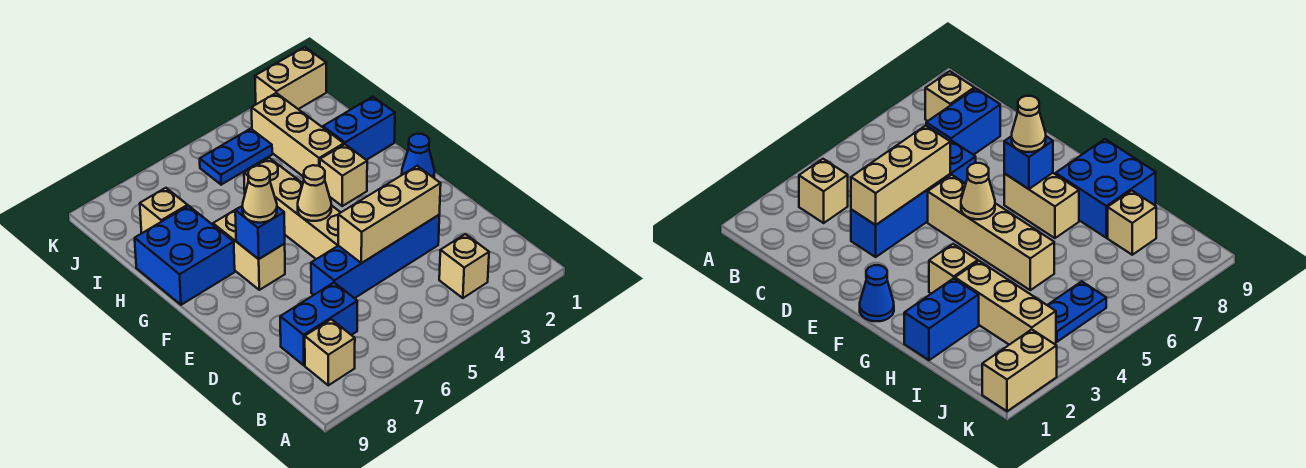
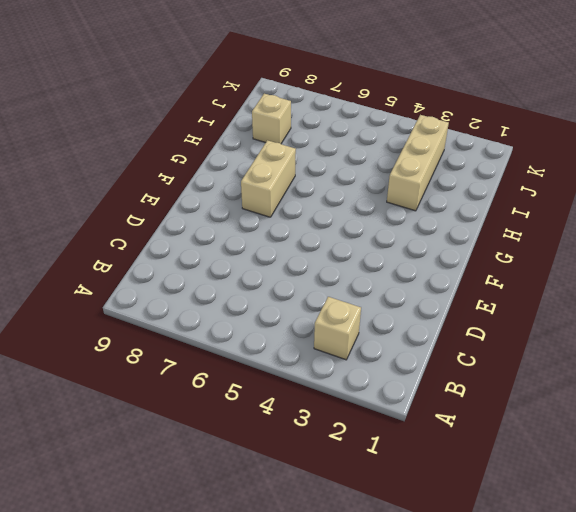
none -> tan brick B8 level 1
none -> blue brick C7:C8 level 1
none -> blue brick D3:D6 level 1

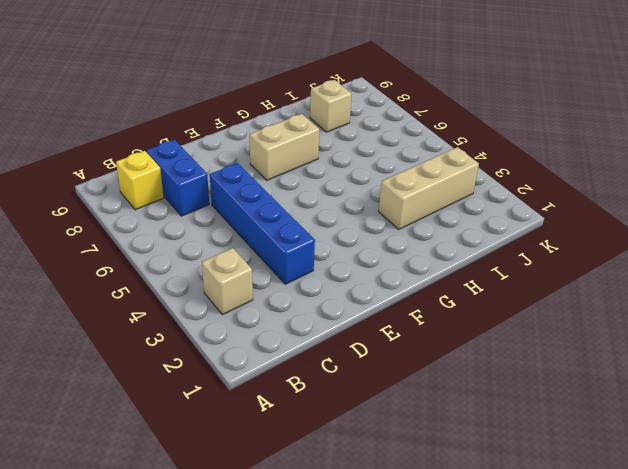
yellow brick B8 level 1 -> tan brick B8 level 1
none -> tan brick E5:H5 level 1
none -> blue cone F1 level 1
none -> tan brick G3 level 1

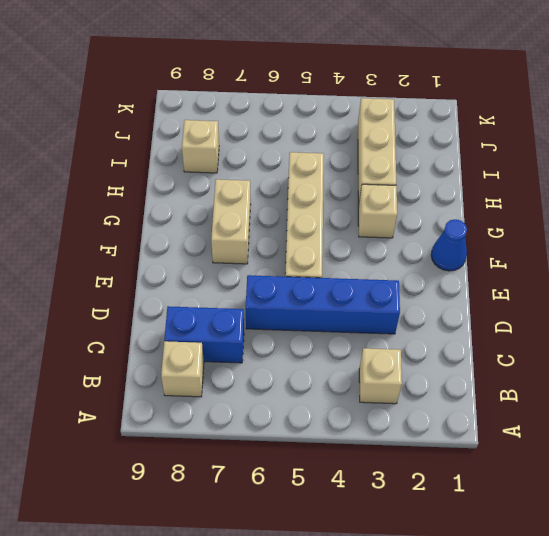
none -> blue brick G8:H9 level 1
none -> blue brick H1:H2 level 1
none -> blue plate J4:J5 level 1

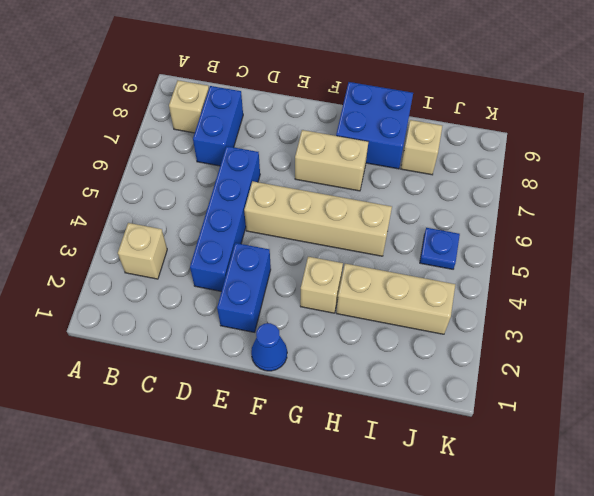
blue brick E2:E3 level 1 -> blue brick H1:H2 level 1
blue plate J5 level 1 -> blue plate J4:J5 level 1
none -> tan brick K1:K2 level 1
none -> tan brick D3:D5 level 2
none -> tan cone F5 level 2

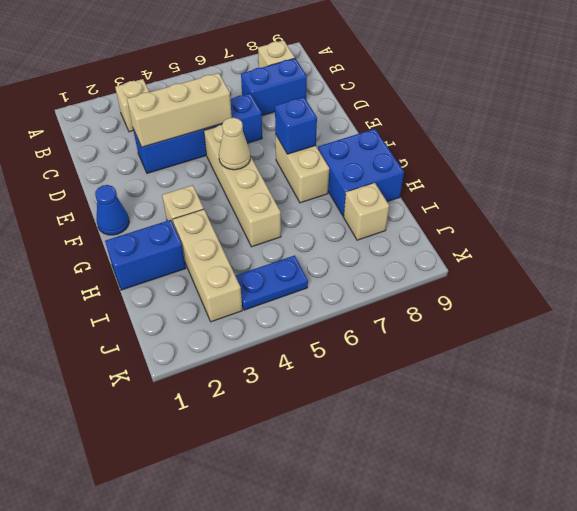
none -> tan brick K1:K2 level 1
none -> tan cone F7 level 3

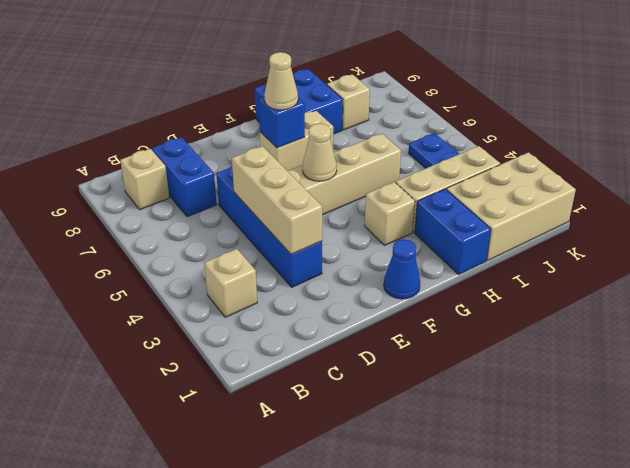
tan brick I1:K2 level 1 -> tan brick K1:K2 level 1

